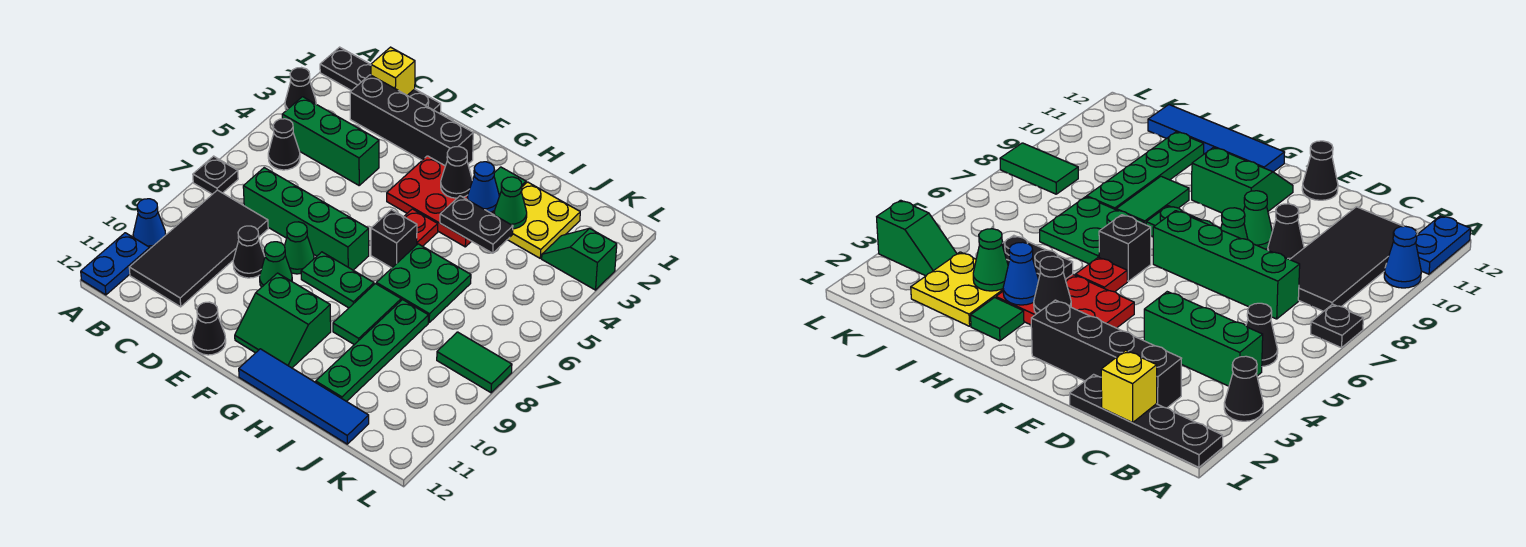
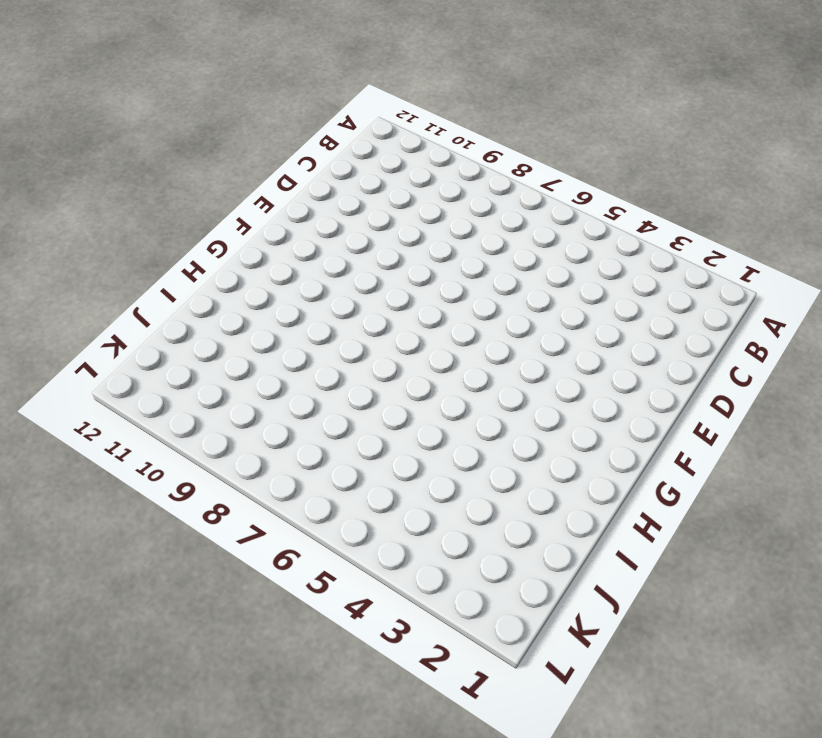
none -> black plate A1:D1 level 1
none -> black cone A3 level 1
none -> black plate A7 level 1
none -> blue cone A10 level 1

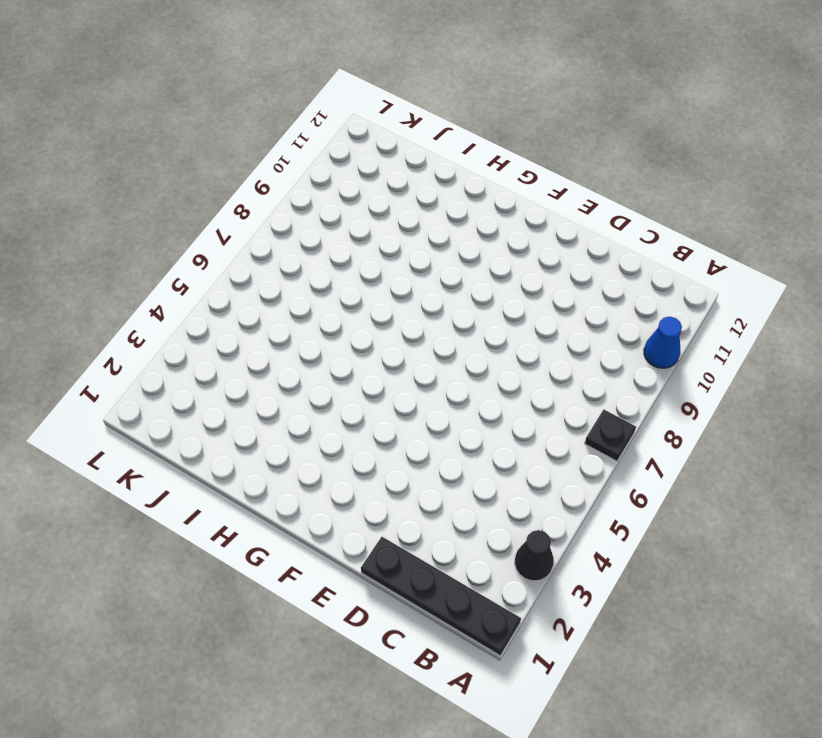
none -> blue plate A11:A12 level 1
none -> green brick B4:D4 level 1
none -> black cone B5 level 1
none -> black tile B8:C11 level 1

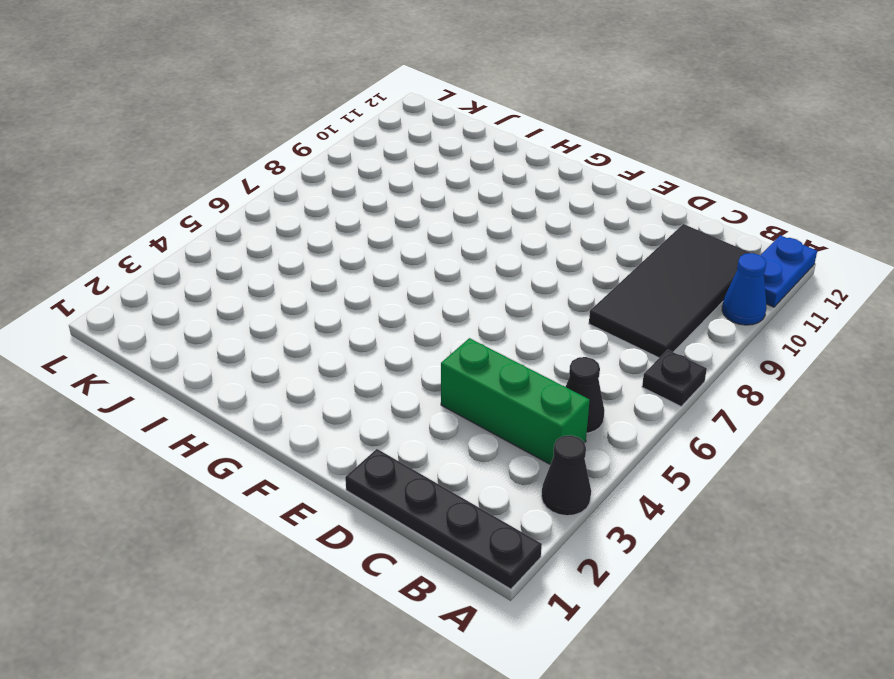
none -> black brick C2:F2 level 1
none -> green brick C7:F7 level 1
none -> black cone D9 level 1
none -> green cone E8 level 1

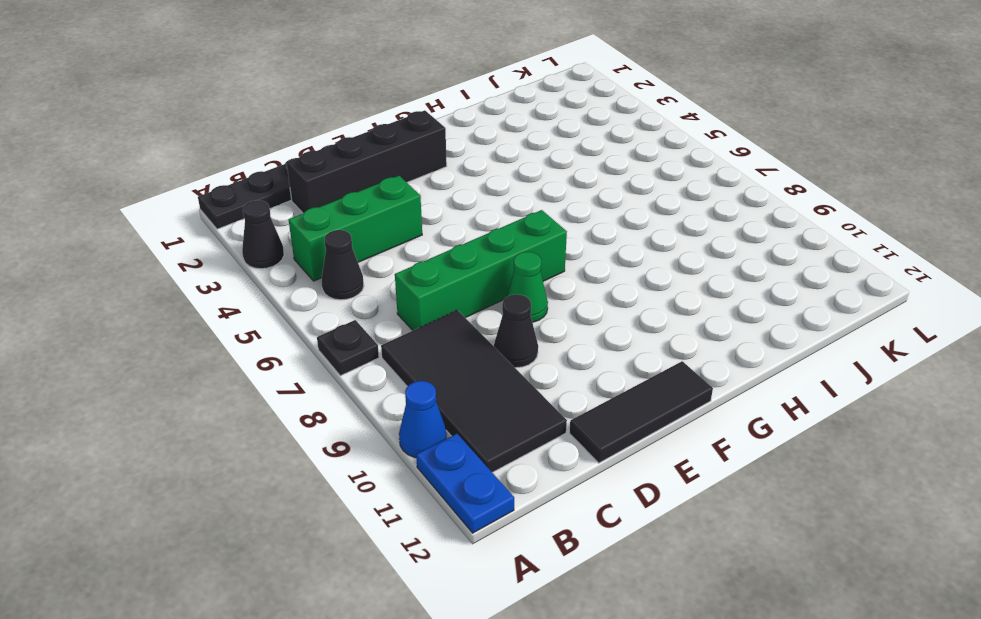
black tile D12:F12 level 1 -> black cone E12 level 1
none -> green cone E9 level 1
none -> red plate F3:H4 level 1
none -> green plate F8:G8 level 1
none -> green slope F10:G11 level 1 top 10

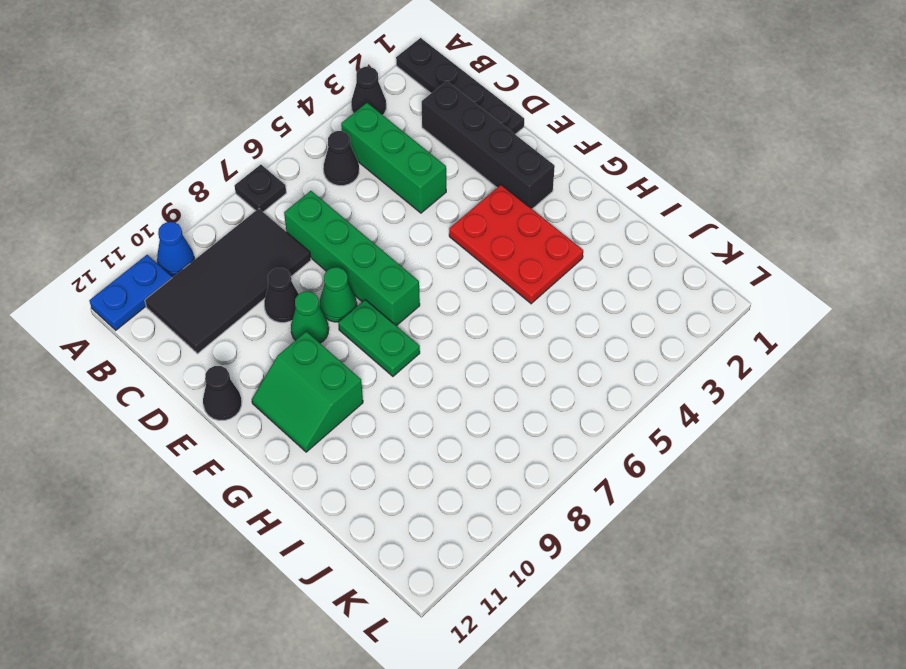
none -> red plate G5 level 1
none -> black brick G6 level 1
none -> blue tile G12:J12 level 1
none -> green tile H2 level 1

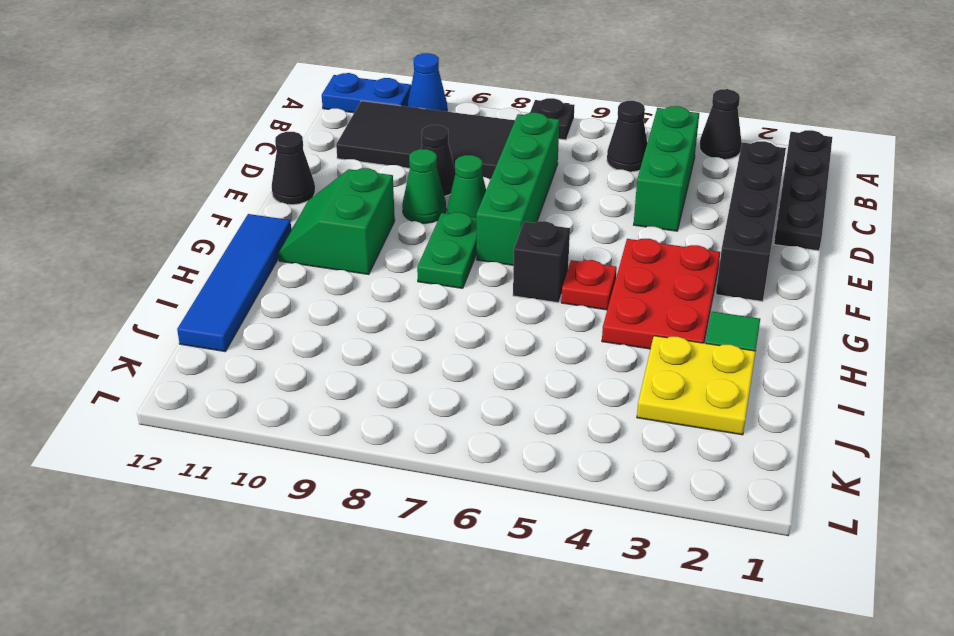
none -> green plate H6:I7 level 1
none -> green tile H8:H9 level 1
none -> green plate I8:I11 level 1
none -> green slope K3:L3 level 1 top L

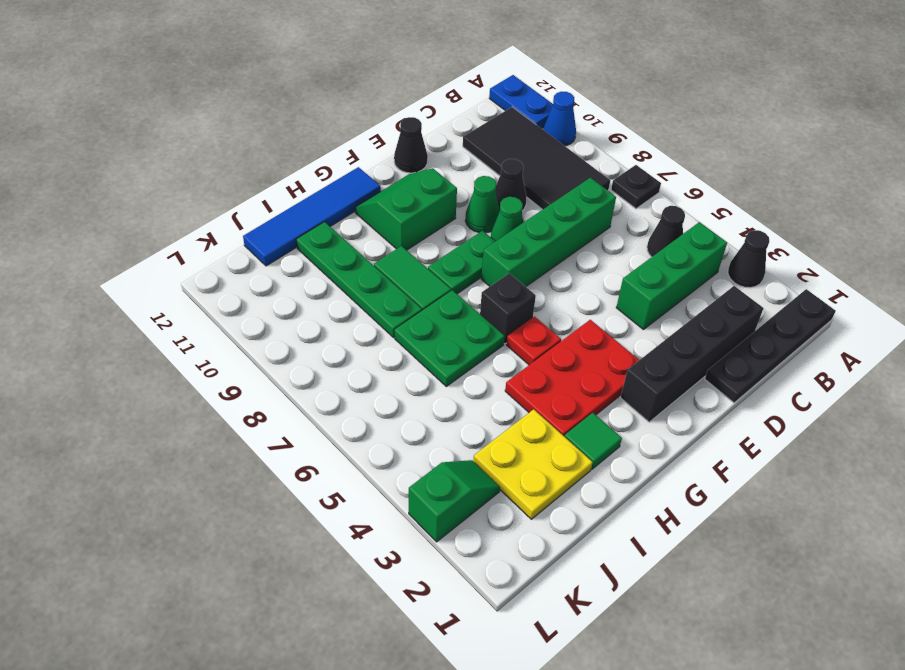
none -> green tile K8:L8 level 1
none -> yellow brick C1 level 2
none -> black cone G3 level 2
none -> blue cone H3 level 2

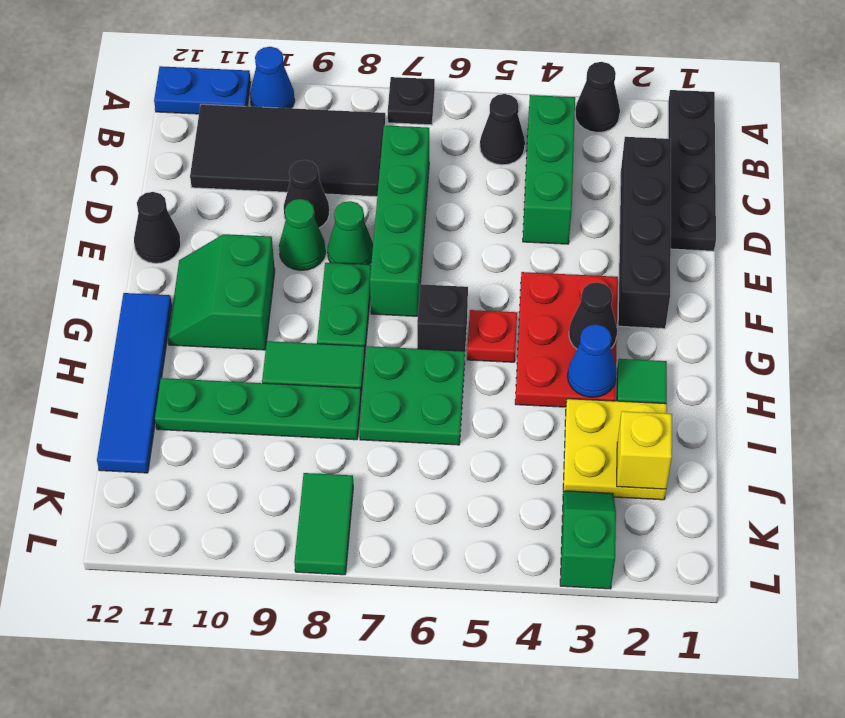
yellow brick J2 level 2 -> yellow brick C1 level 2
none -> black plate H4:I4 level 2
none -> green cone I3 level 2

